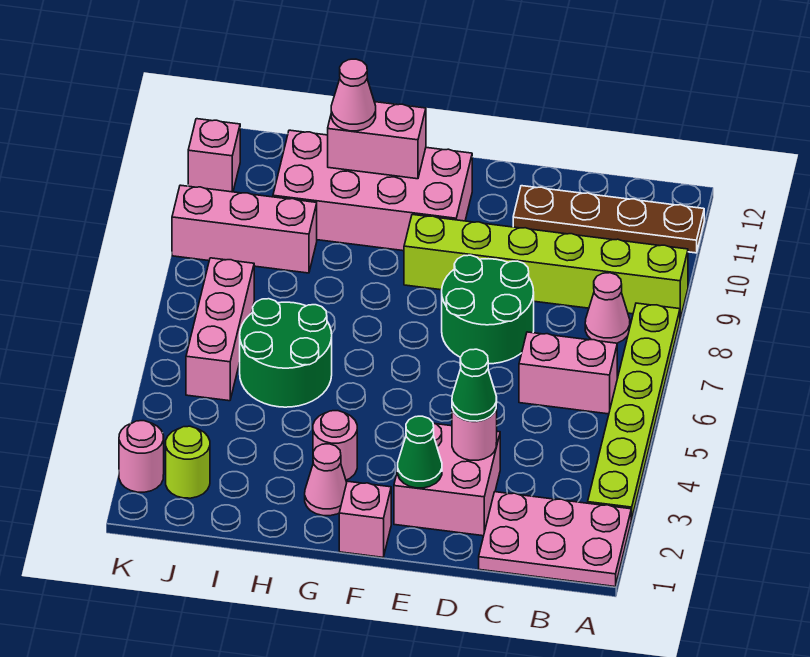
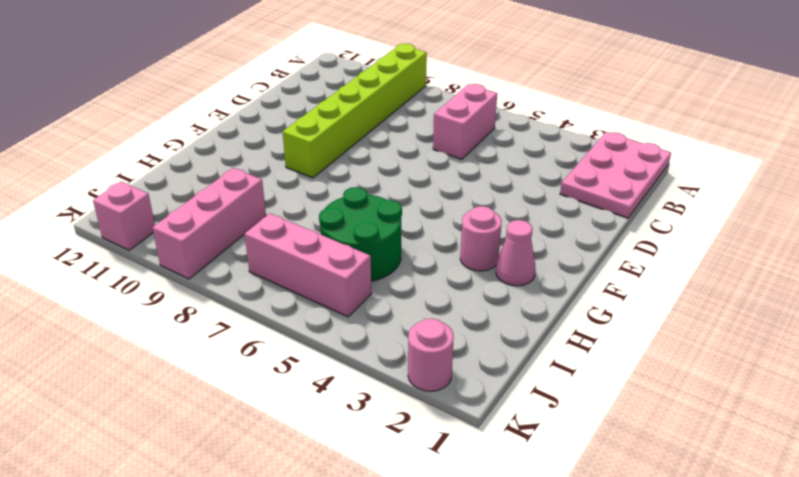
none -> lime plate A3:A8 level 1
none -> brown plate A11:D11 level 1
none -> pink cone B8 level 1

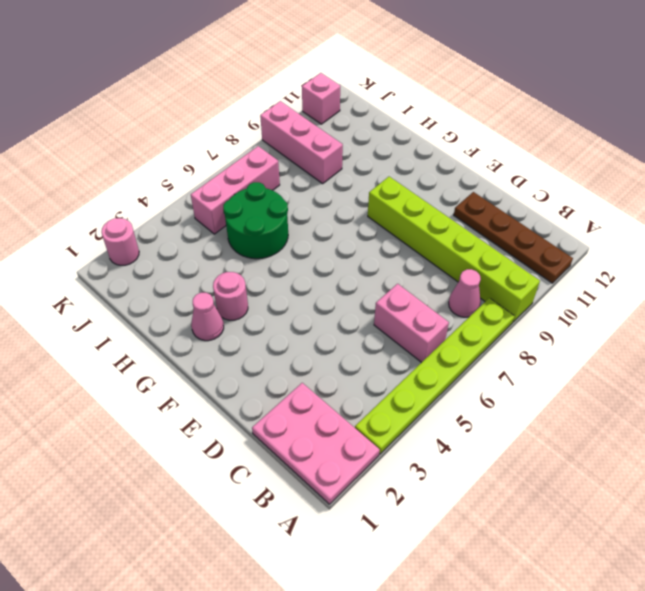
none -> pink brick D2:E3 level 1
none -> green round brick D7:E8 level 1
none -> pink brick F1 level 1

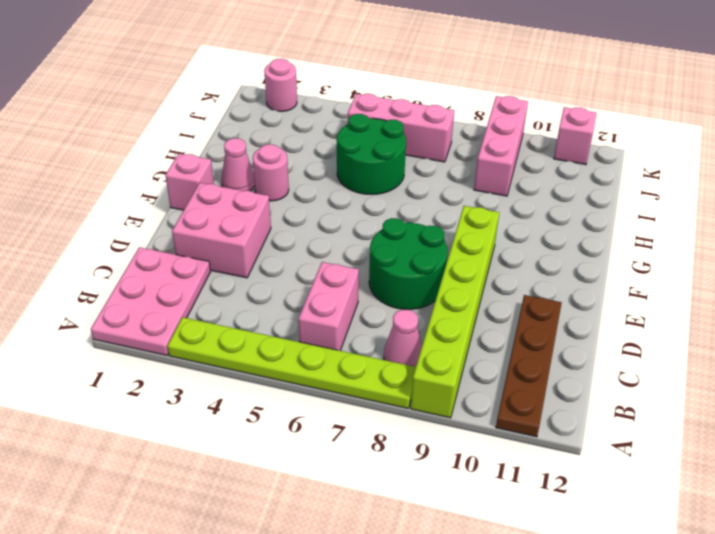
none -> pink brick F10:I11 level 1
none -> lime round brick J2 level 1
none -> pink round brick D3 level 2

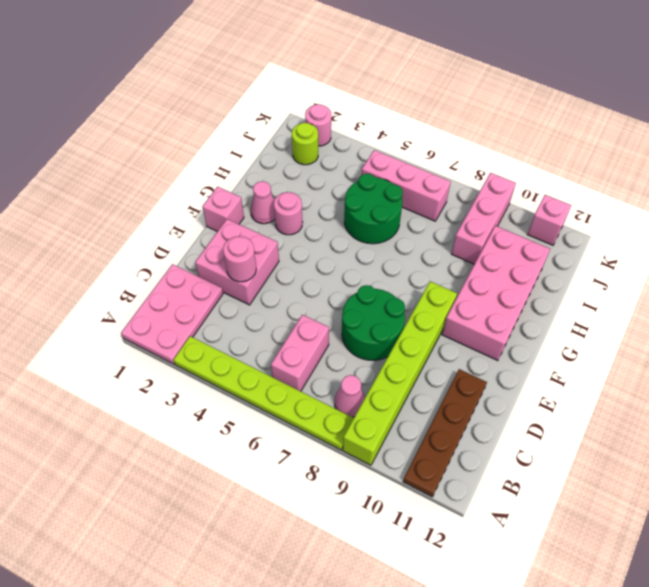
none -> green cone E2 level 2
none -> pink brick G11:H11 level 2
none -> green cone D3 level 3

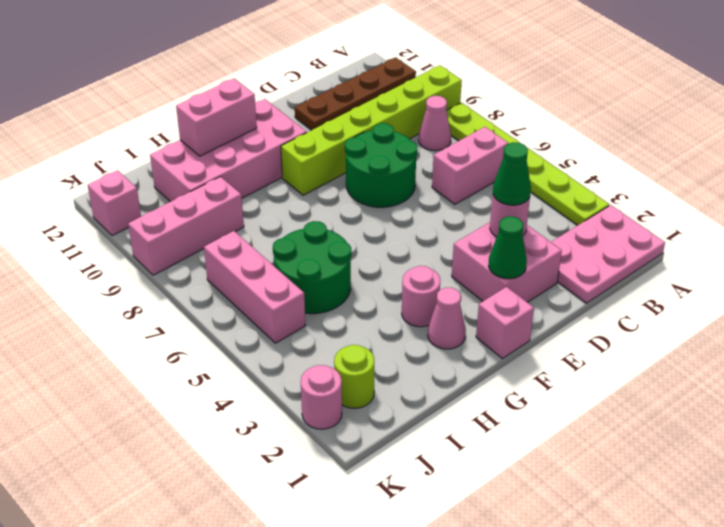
none -> pink cone H11 level 3

